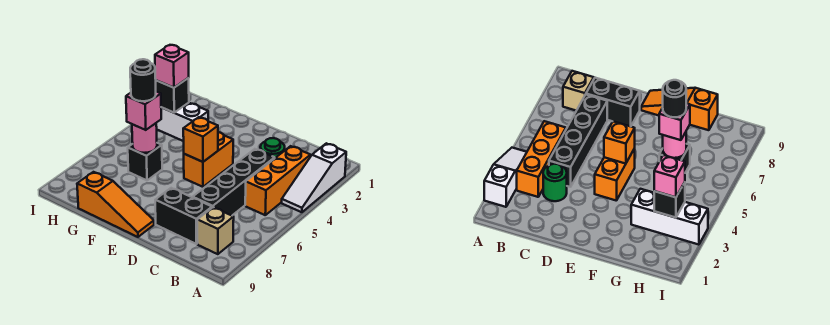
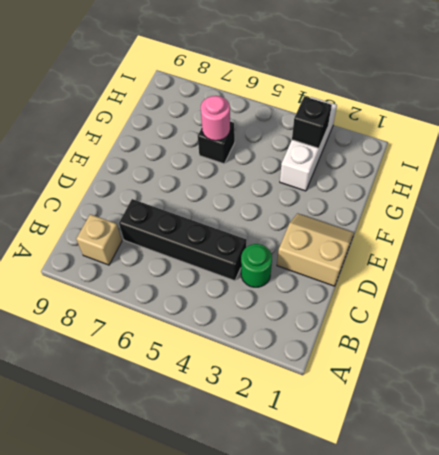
tan slope D1:E2 level 1 top D -> none
none -> white slope A2:A4 level 1 top 2
none -> orange brick B3:B5 level 1
none -> black brick C8:D8 level 1

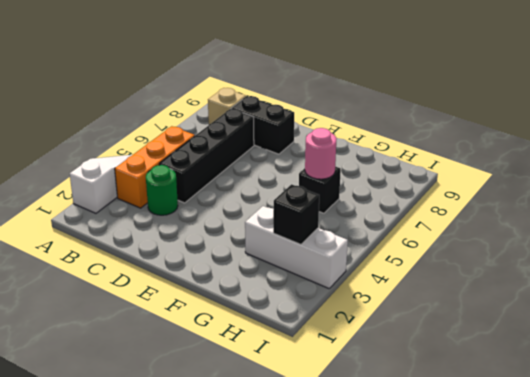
none -> orange brick E4:E5 level 1
none -> orange slope E9:G9 level 1 top G
none -> orange brick E5 level 2

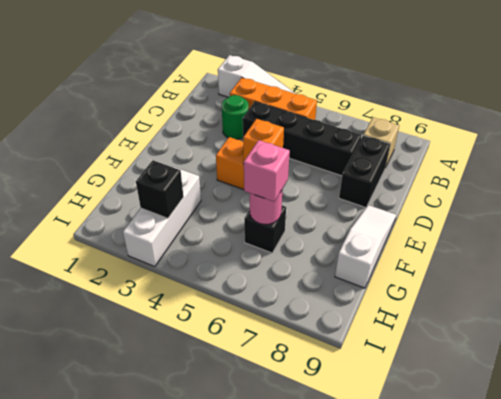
white slope E9:G9 level 1 top G -> orange slope E9:G9 level 1 top G
none -> pink brick H3 level 3
none -> black round brick G6 level 4

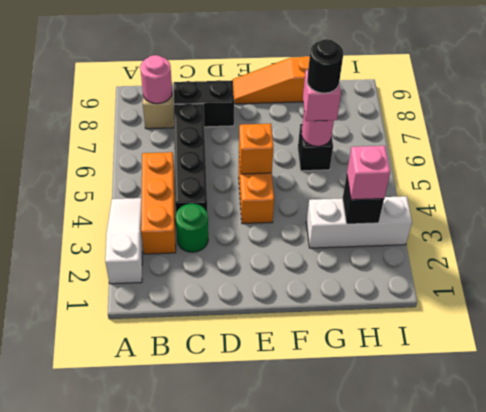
pink round brick B8 level 2 -> none

